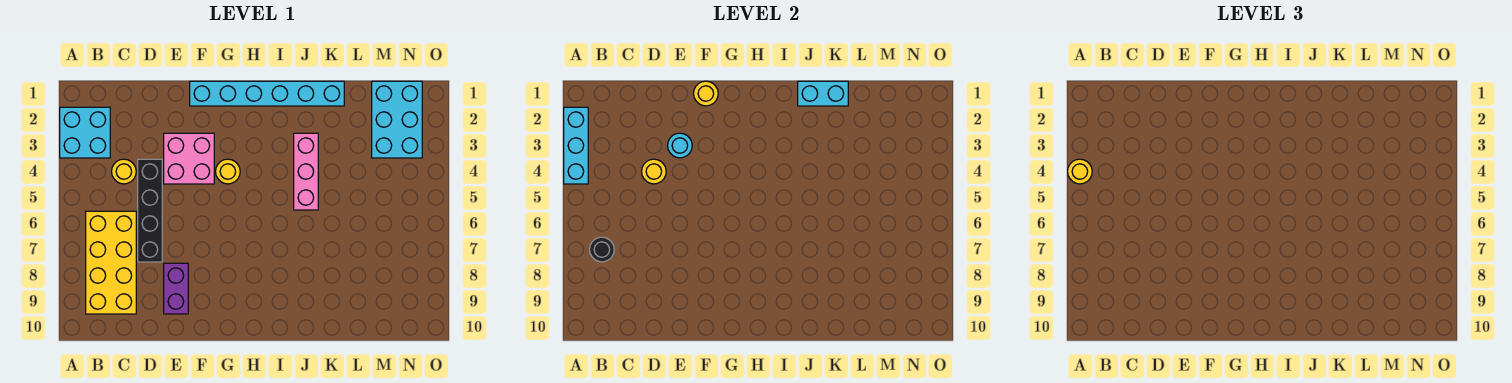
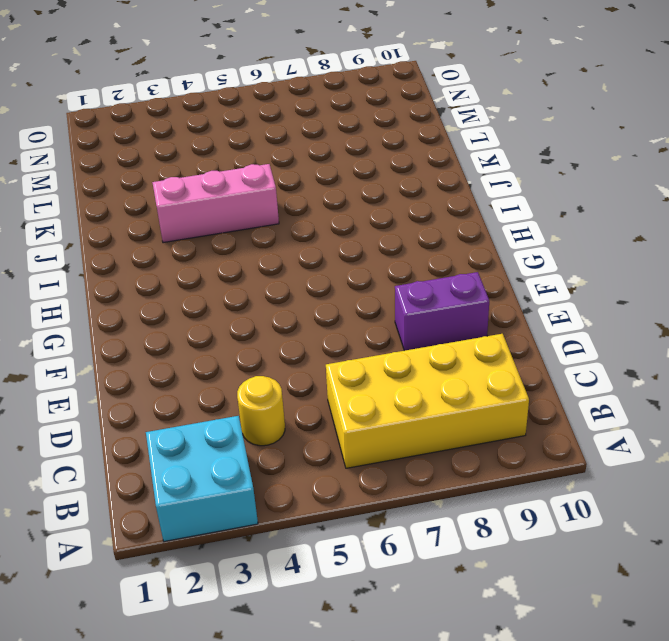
none -> black brick D4:D7 level 1
none -> pink brick E3:F4 level 1
none -> cyan brick F1:K1 level 1

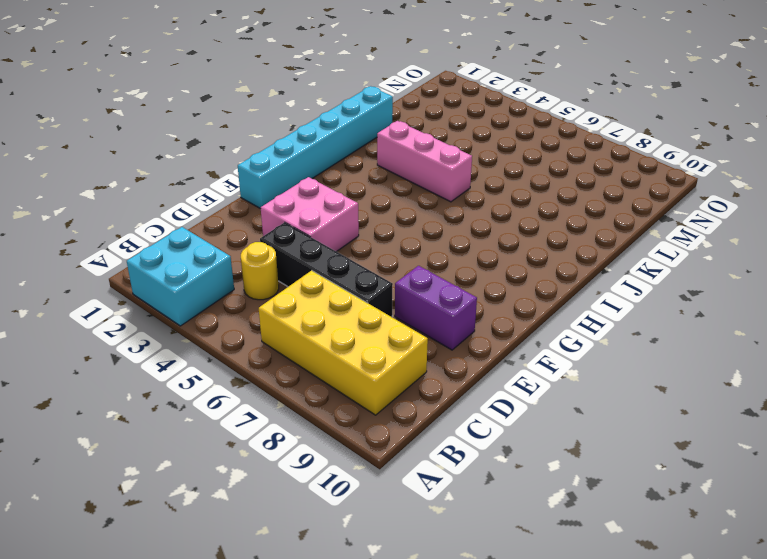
none -> yellow round brick G4 level 1
none -> cyan brick M1:N3 level 1
none -> cyan brick A2:A4 level 2

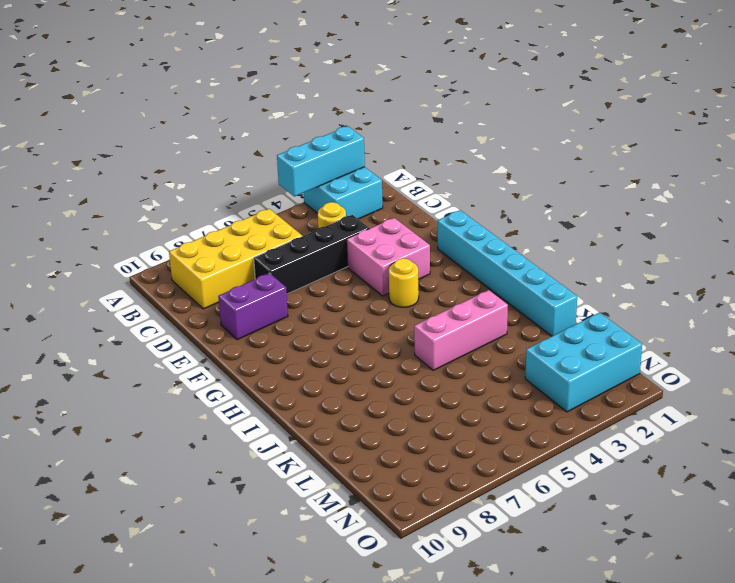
none -> black round brick B7 level 2
none -> yellow round brick D4 level 2
none -> cyan round brick E3 level 2

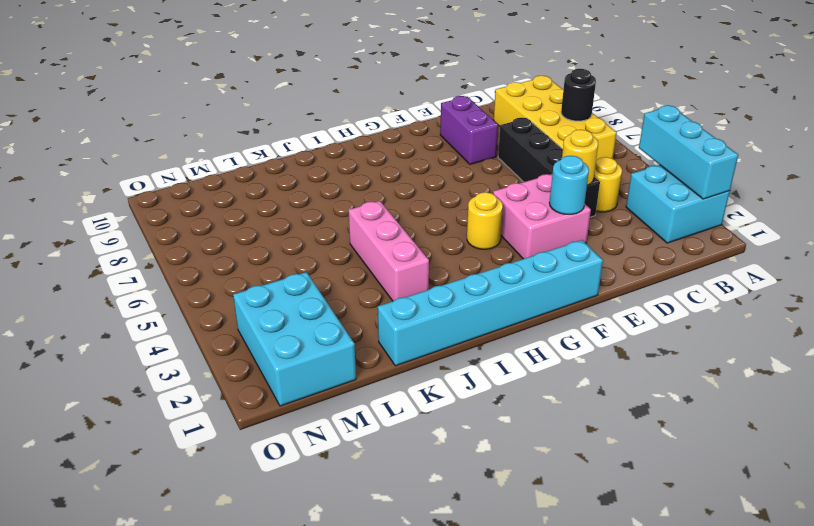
none -> yellow round brick F1 level 2
none -> cyan brick J1:K1 level 2
none -> yellow round brick A4 level 3

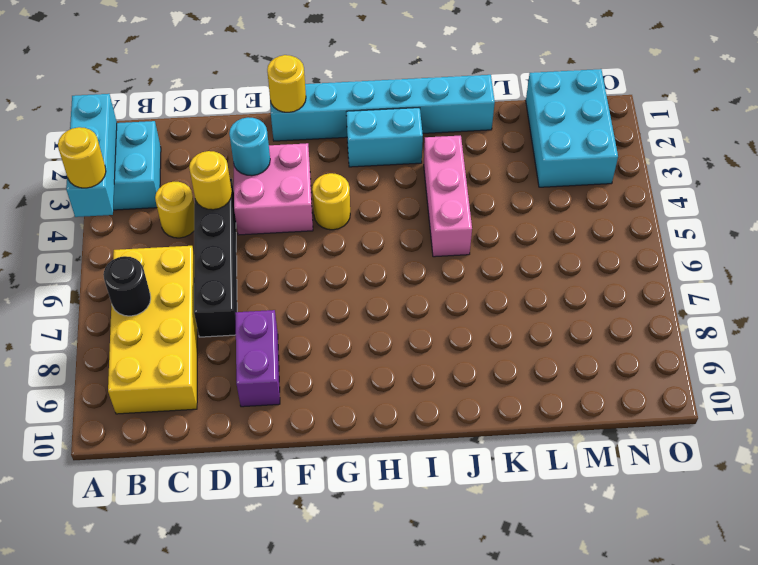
cyan brick H2:I2 level 1 -> cyan brick J1:K1 level 2

